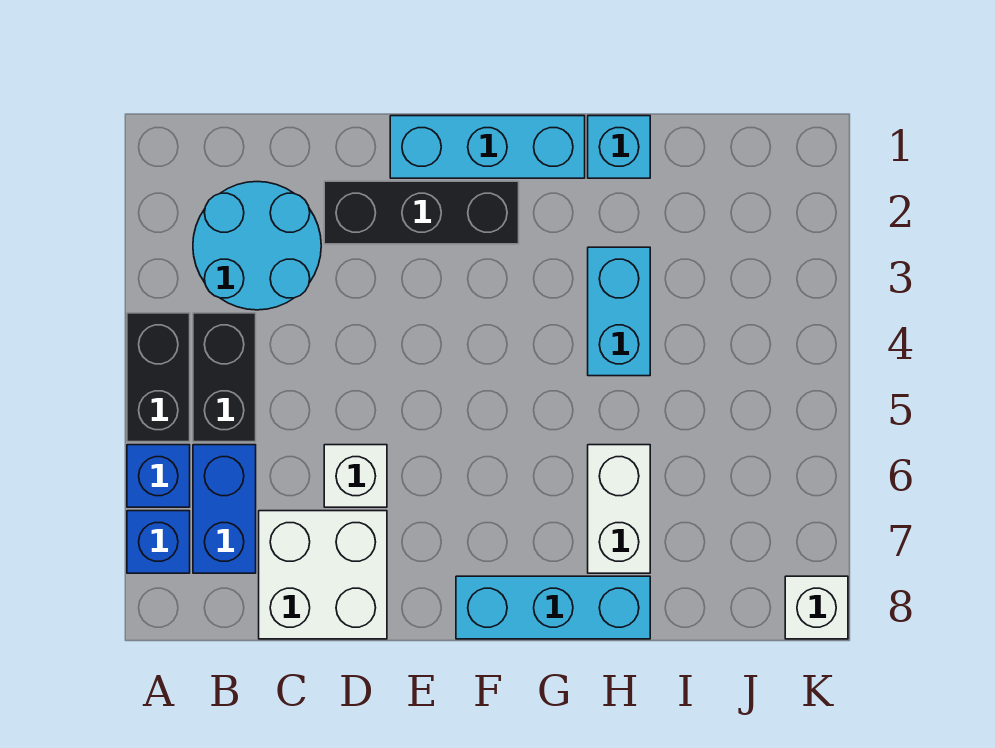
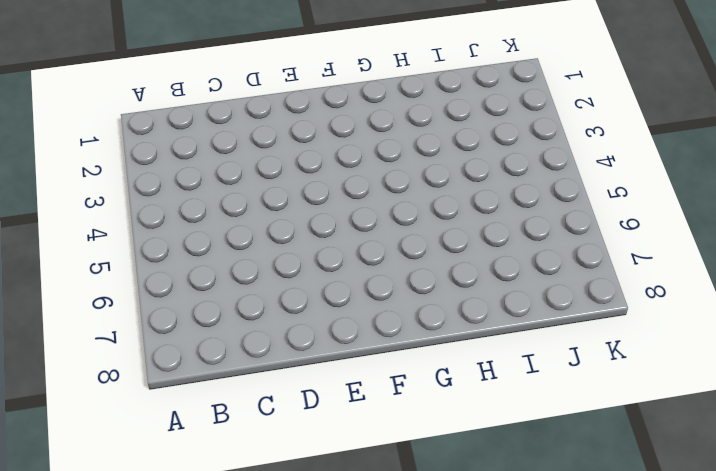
none -> black brick A4:A5 level 1
none -> blue brick A6 level 1
none -> blue brick A7 level 1

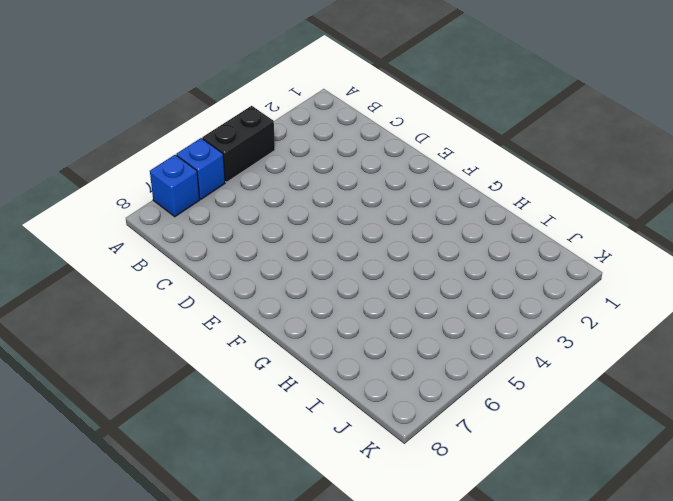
none -> cyan round brick B2:C3 level 1
none -> black brick B4:B5 level 1
none -> blue brick B6:B7 level 1

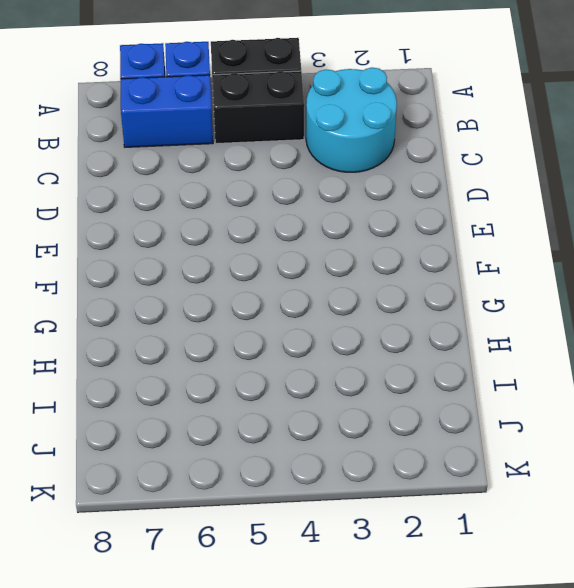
none -> white brick C7:D8 level 1
none -> black brick D2:F2 level 1
none -> white brick D6 level 1

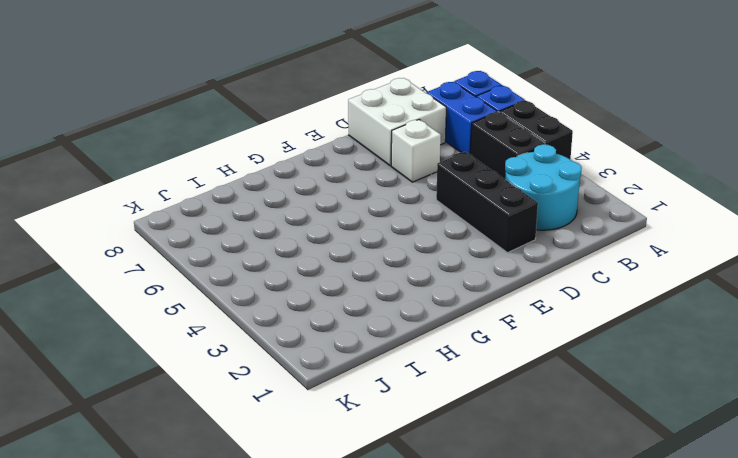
black brick D2:D4 level 1 -> black brick D2:F2 level 1
none -> cyan brick E1:G1 level 1
none -> cyan brick F8:H8 level 1
none -> cyan brick H1 level 1

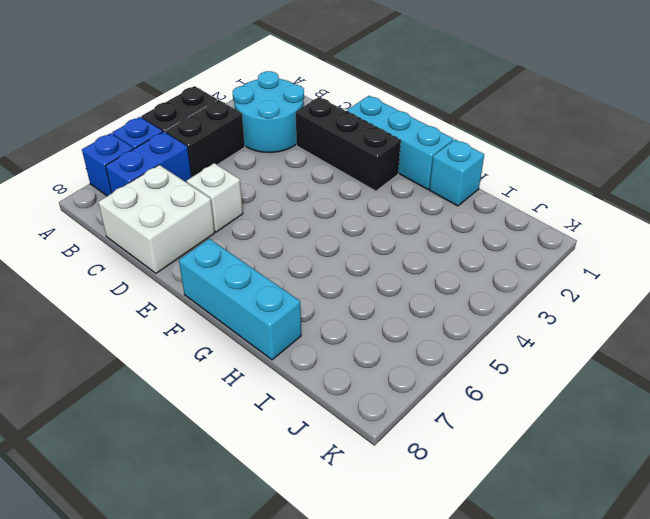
none -> cyan brick H3:H4 level 1
none -> white brick H6:H7 level 1
none -> white brick K8 level 1

